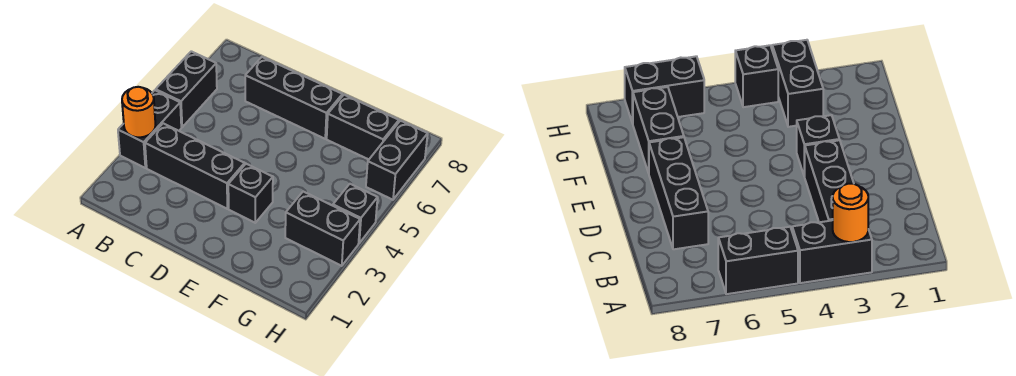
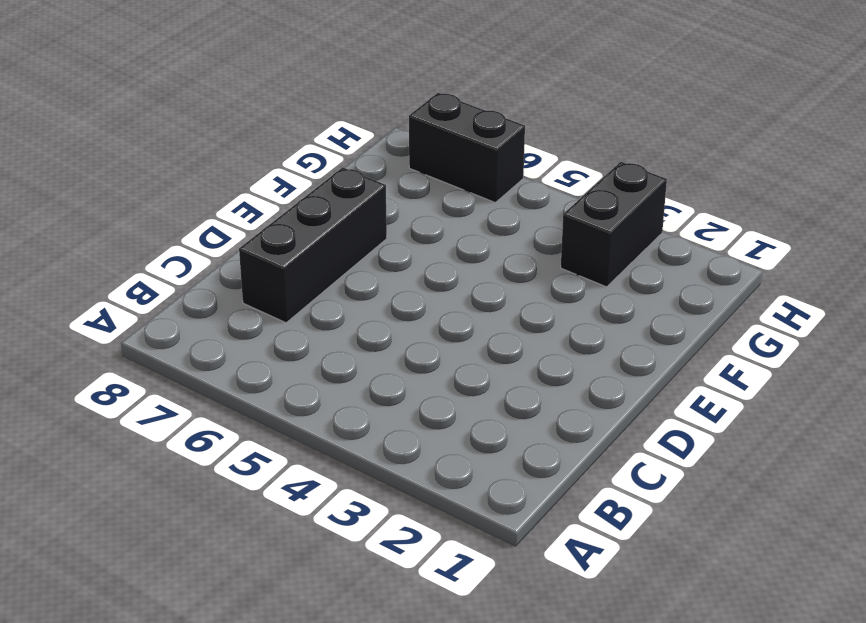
none -> black brick A3:A4 level 1
none -> black brick A5:A6 level 1

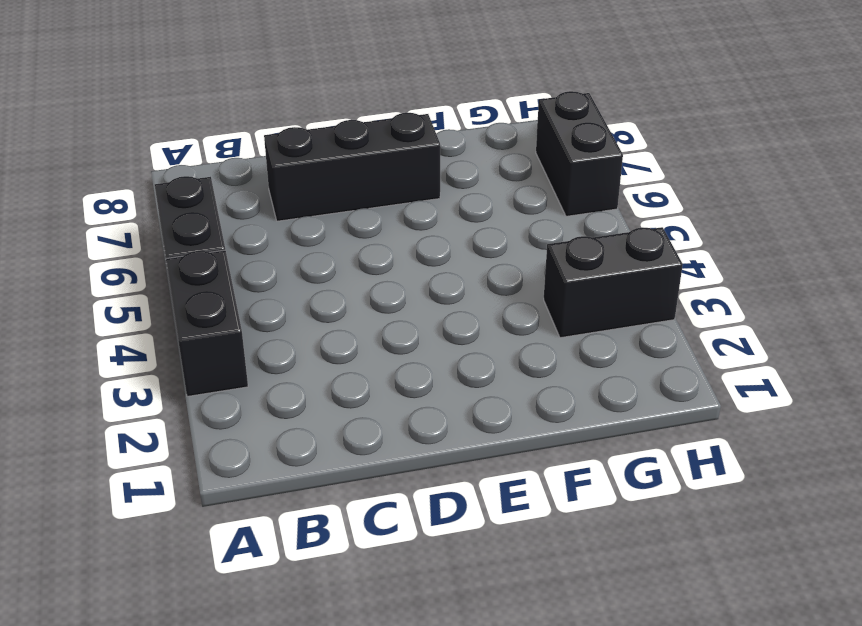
none -> black brick B3:D3 level 1
none -> black brick E3 level 1

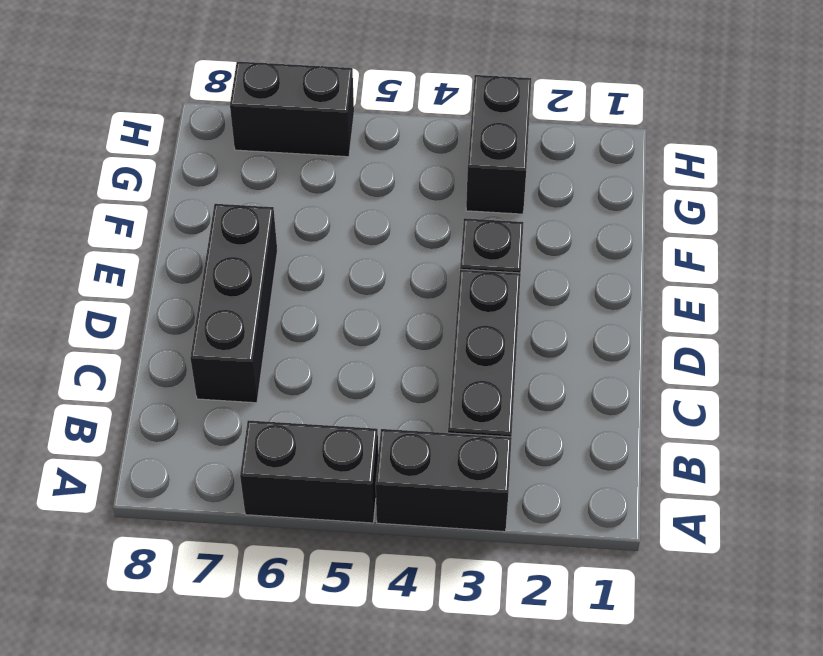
none -> black brick F7:G7 level 1
none -> black brick H4 level 1

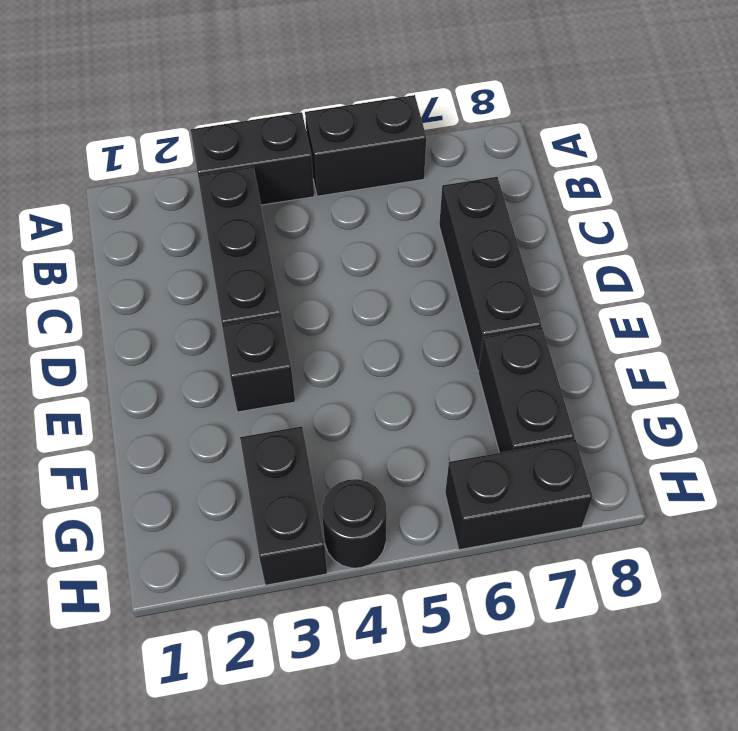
black round brick H4 level 1 -> black brick H4 level 1
none -> orange round brick A3 level 2

